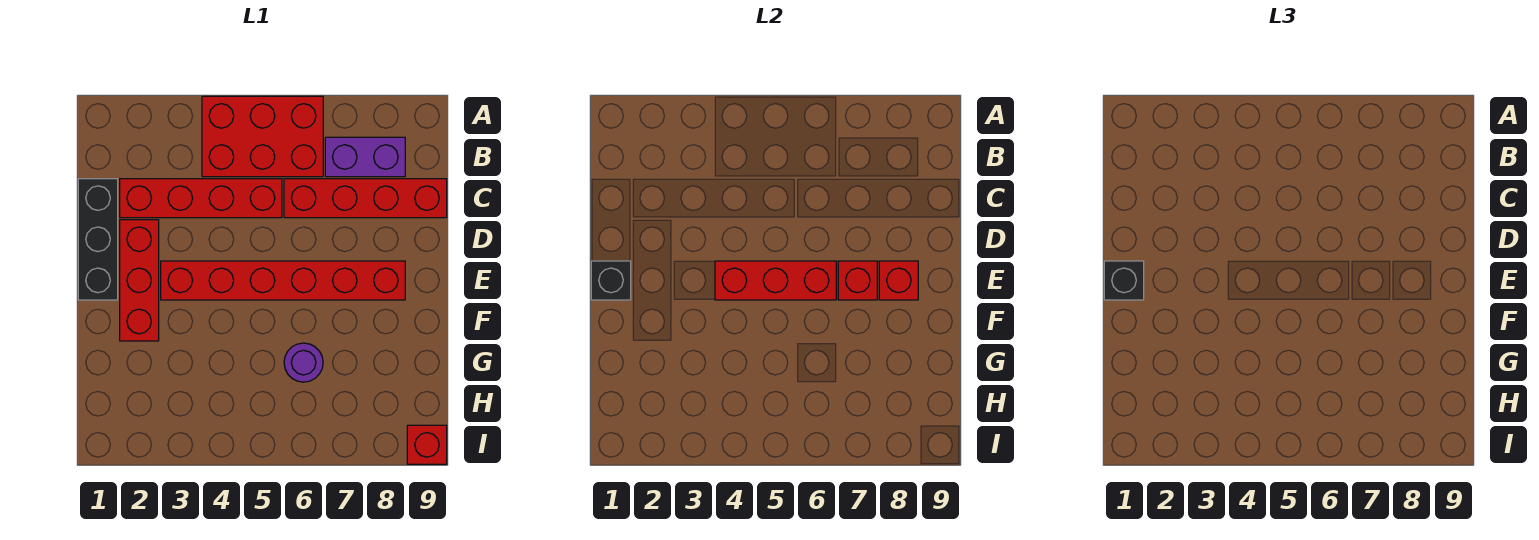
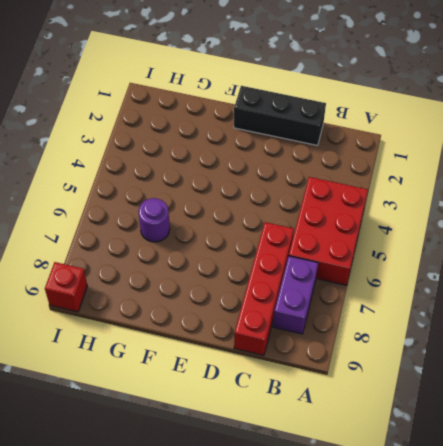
none -> red brick C2:C5 level 1
none -> red brick D2:F2 level 1
none -> red brick E3:E8 level 1

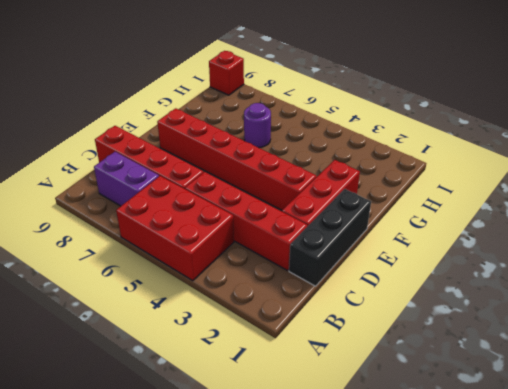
none -> black brick E1 level 2
none -> red brick E4:E6 level 2
none -> red brick E7 level 2

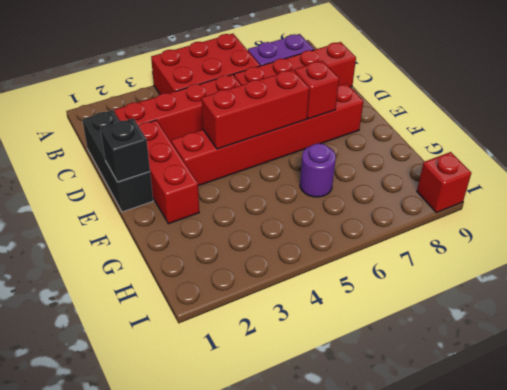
none -> red brick E8 level 2
none -> black brick E1 level 3

